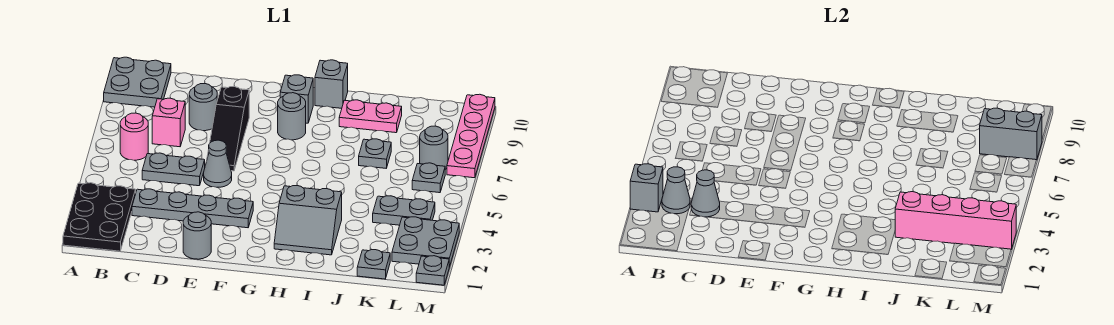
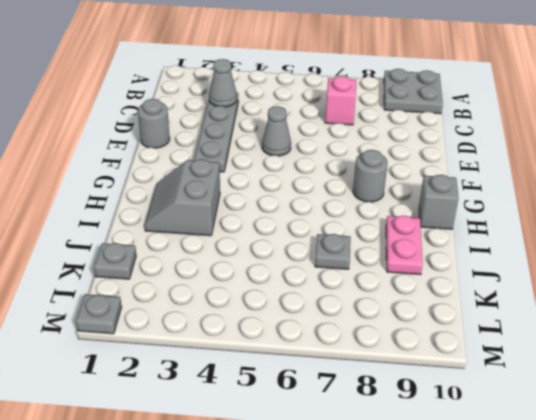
none -> black plate A1:B3 level 1
none -> pink round brick B6 level 1
none -> grey plate C5:D5 level 1

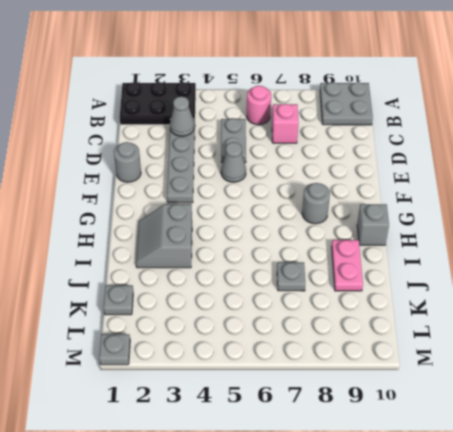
none -> grey round brick D8 level 1
none -> black slope E6:E8 level 1 top 8
none -> grey brick G9 level 1

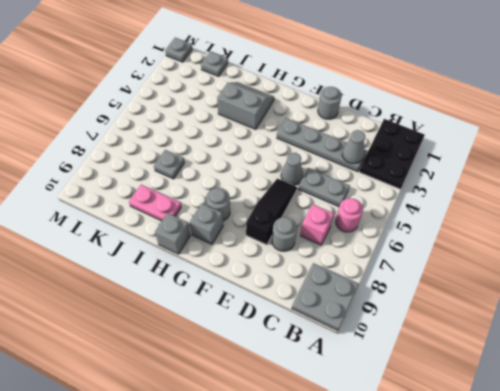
none -> grey plate K4:L4 level 1
none -> grey plate L2:M3 level 1
none -> grey plate L6 level 1

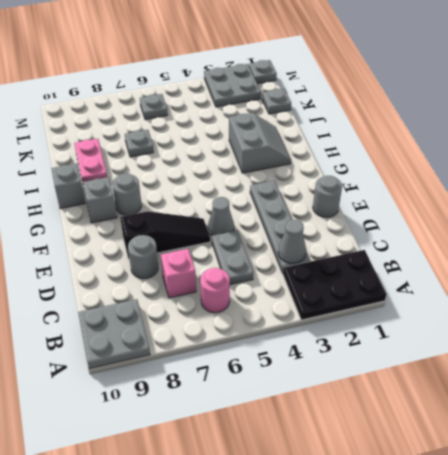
none -> grey plate K4:L4 level 1
none -> grey round brick L7 level 1
none -> pink plate M7:M10 level 1

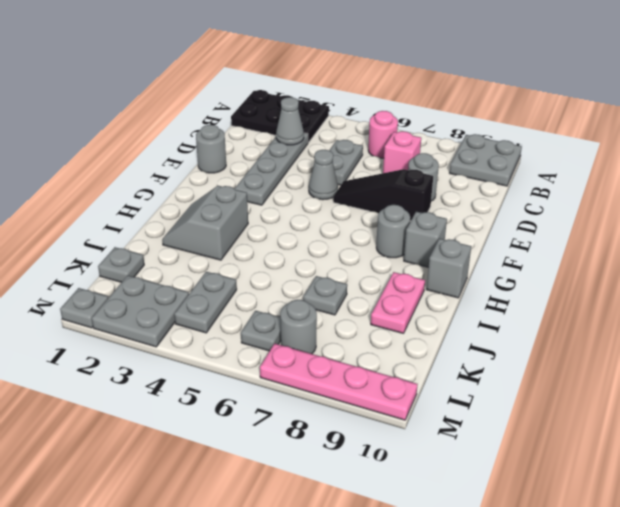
none -> grey brick A3 level 2
none -> grey cone B3 level 2
none -> pink brick J3:M3 level 2

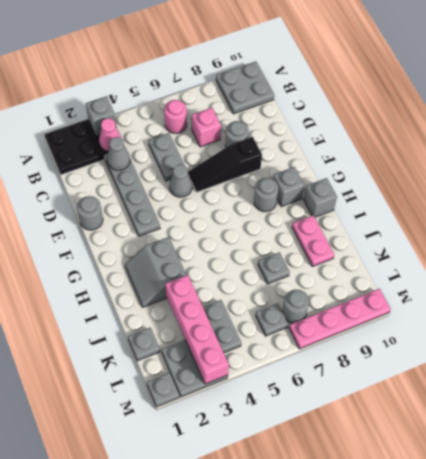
pink cone B3 level 2 -> grey cone B3 level 2
none -> grey brick L8:M8 level 2

